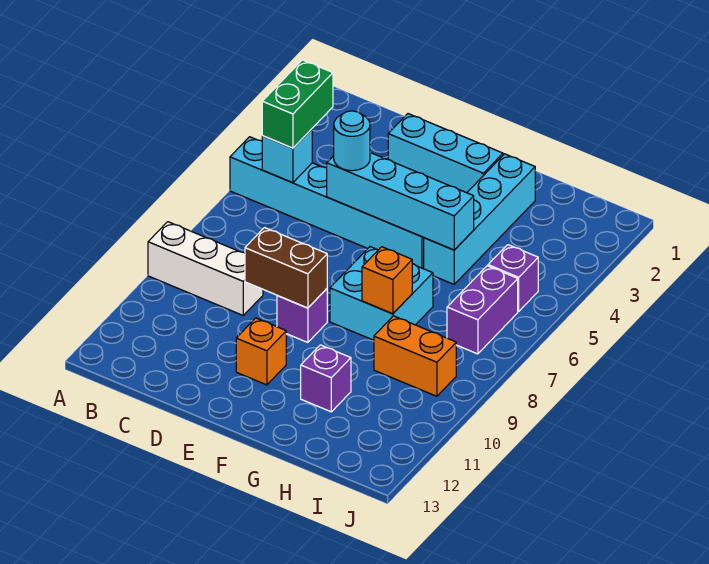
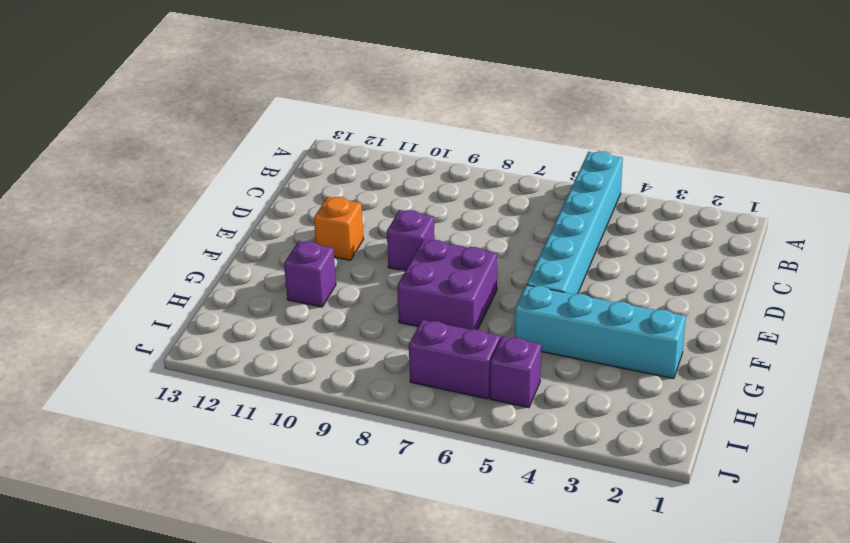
purple brick F7:G8 level 1 -> cyan brick F7:G8 level 1
none -> white brick A9:C9 level 1
none -> cyan brick D2:F2 level 1
none -> orange brick H9:I9 level 1

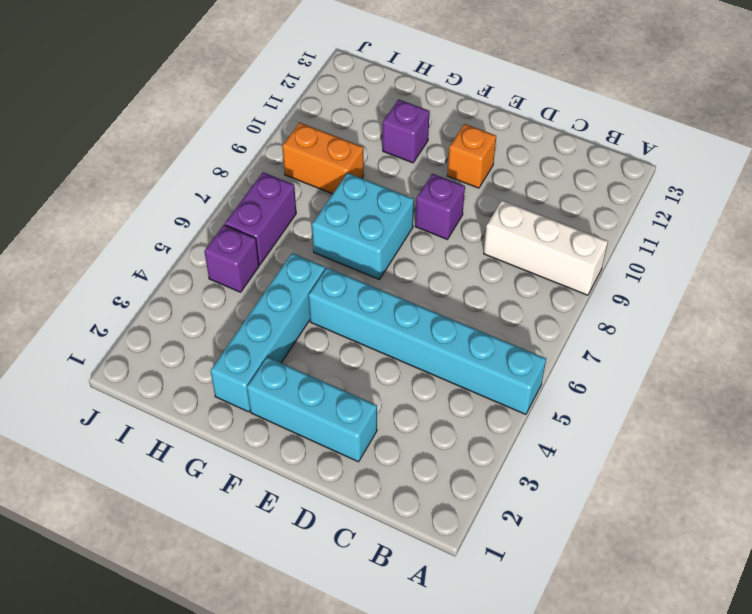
none -> cyan brick B5 level 2
none -> cyan brick D5:G5 level 2
none -> brown brick D9:E9 level 2

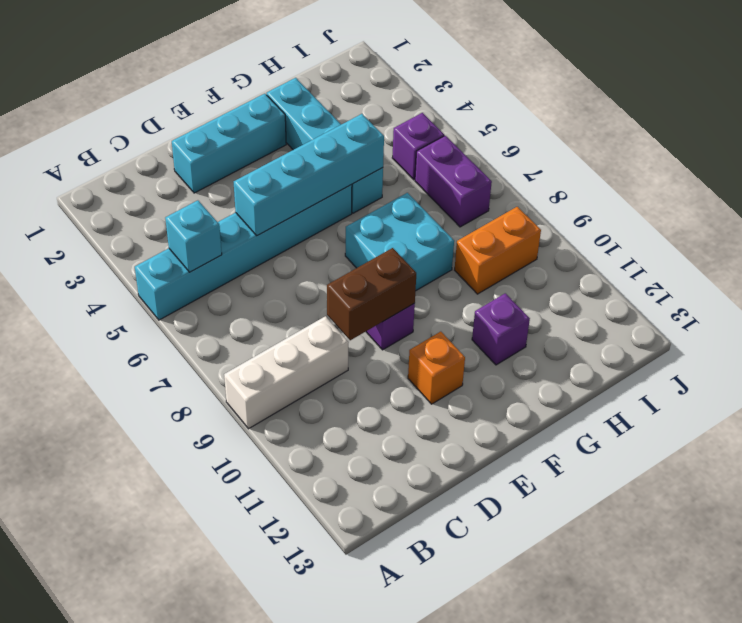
none -> orange brick G8 level 2
none -> green brick B4:B5 level 3
none -> cyan round brick D5 level 3

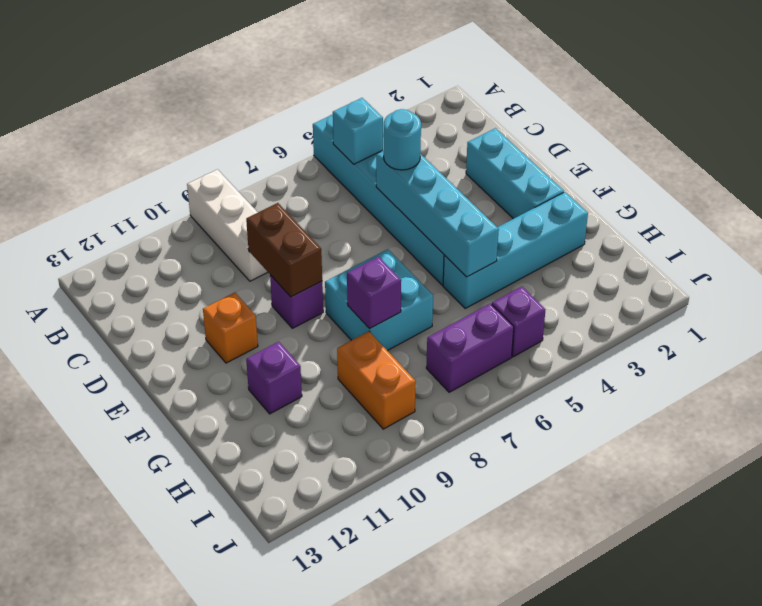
purple brick G8 level 2 -> orange brick G8 level 2
none -> green brick B4:B5 level 3

